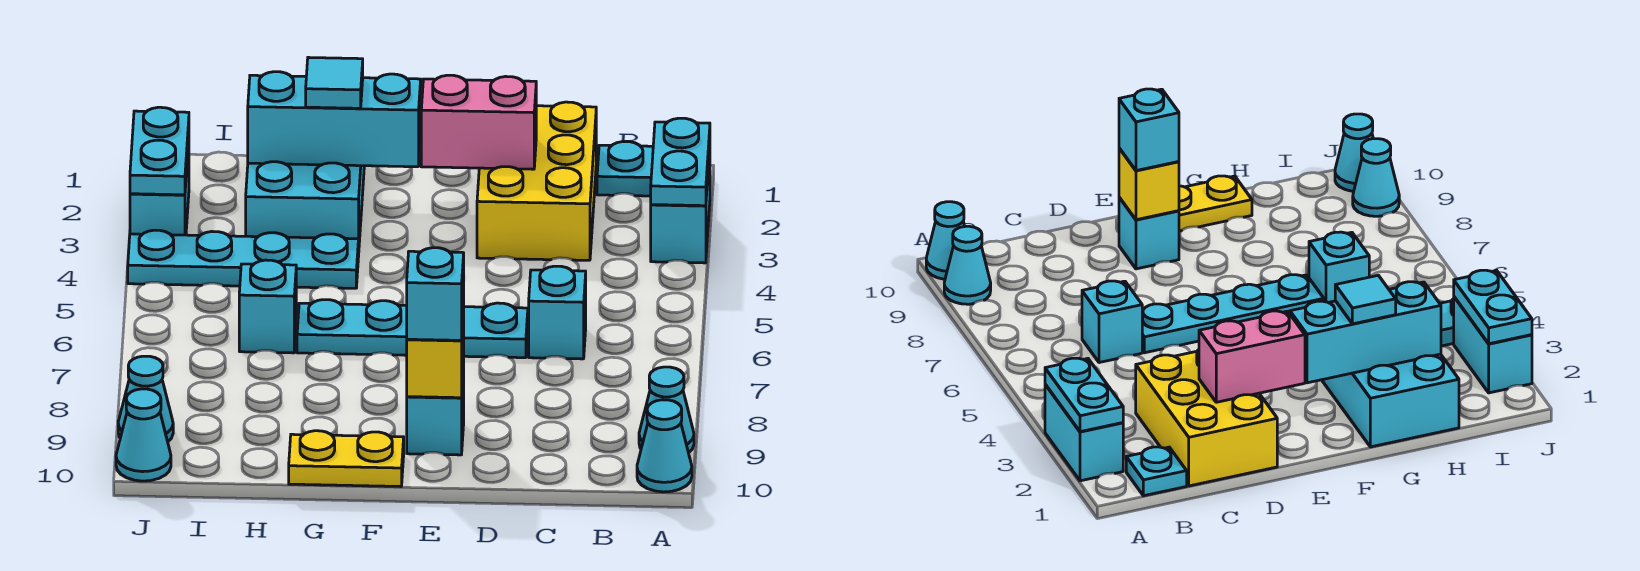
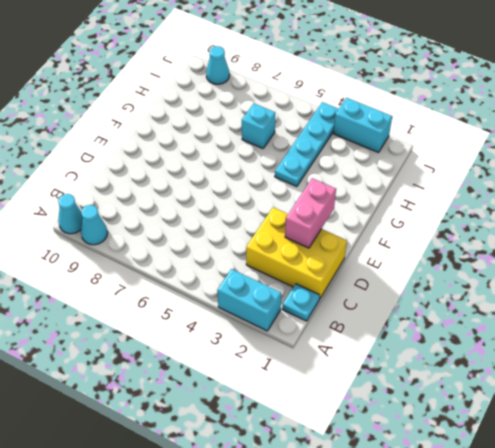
none -> cyan brick C6 level 1
none -> cyan plate D6:G6 level 1
none -> cyan brick E9 level 1

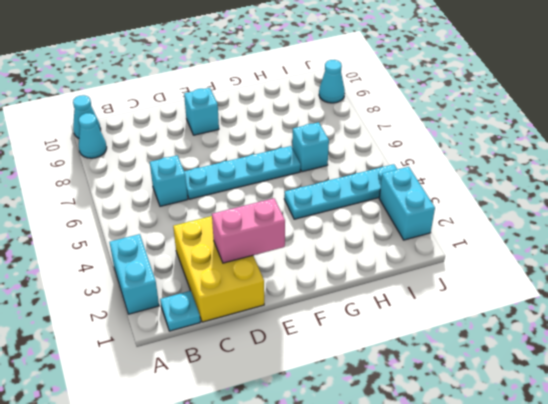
none -> yellow plate F10:G10 level 1
none -> cyan brick G1:H3 level 1
none -> cyan cone J10 level 1

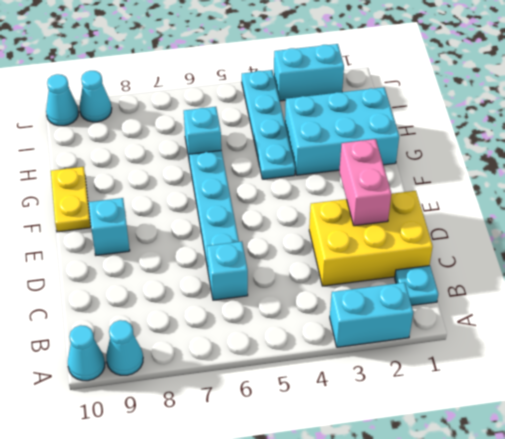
none -> cyan plate A2:A3 level 2
none -> yellow brick E9 level 2
none -> cyan brick F2:H2 level 2

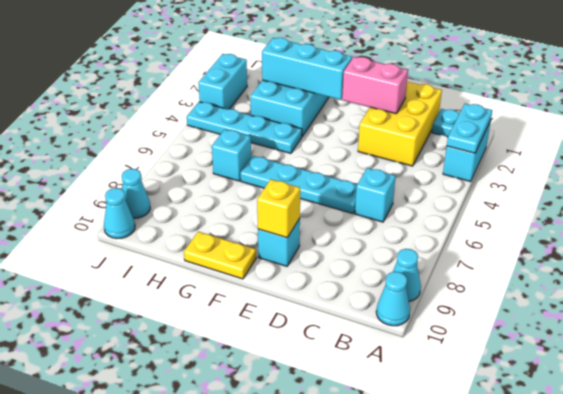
none -> cyan plate J2:J3 level 2
none -> cyan brick E9 level 3
none -> cyan tile G2 level 3

